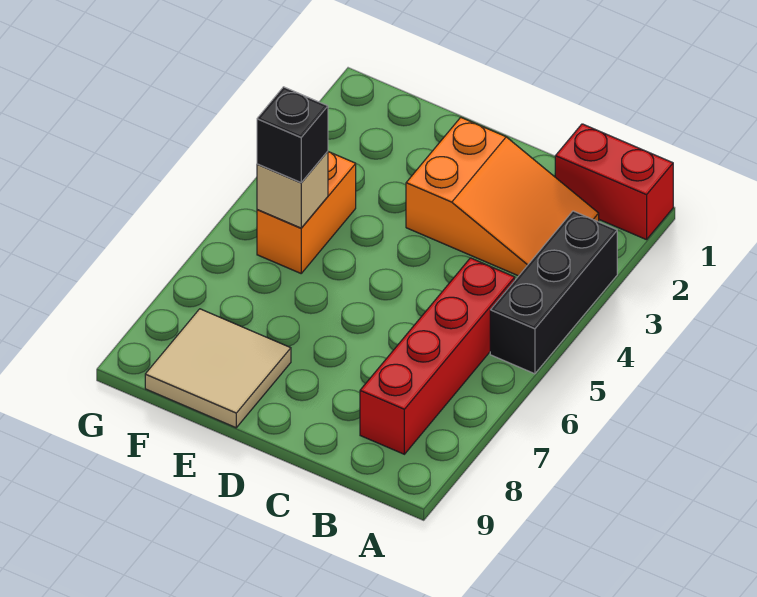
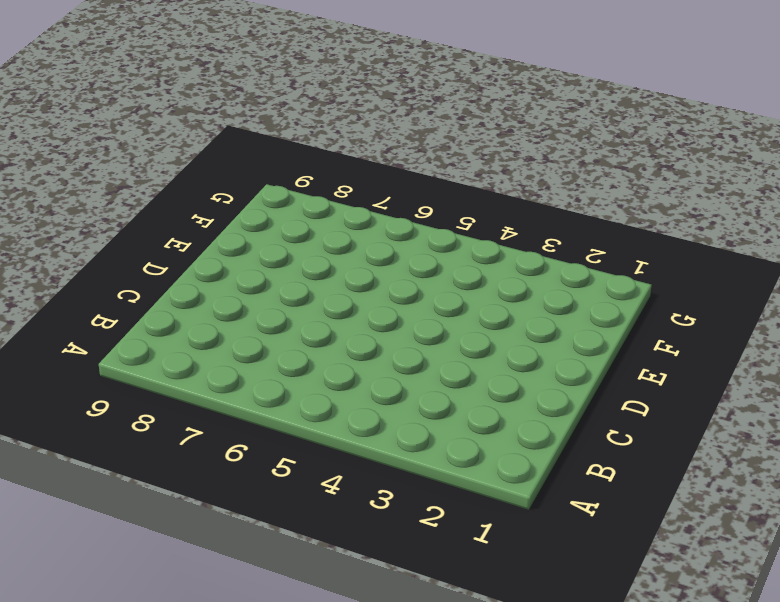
none -> red brick A1:B1 level 1
none -> black brick A3:A5 level 1

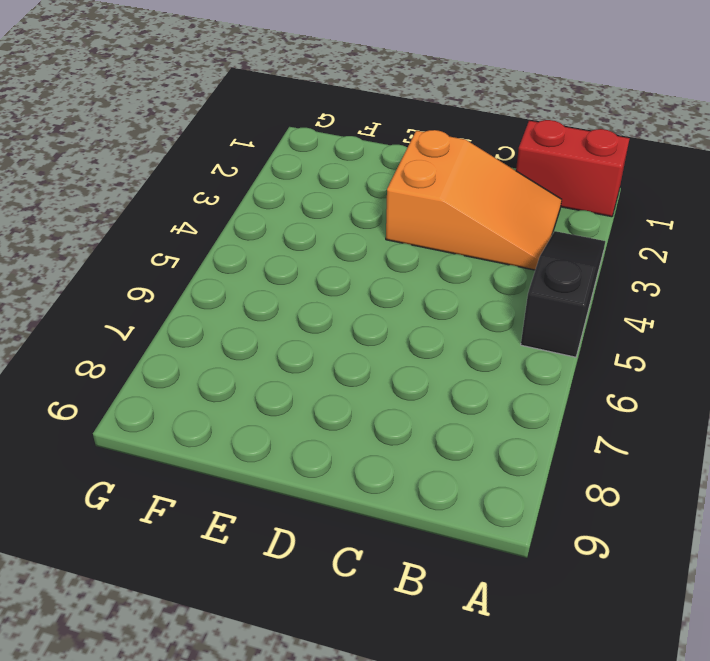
black slope A3:A5 level 1 top 5 -> black brick A3:A5 level 1
none -> red brick B5:B8 level 1
none -> tan tile E8:F9 level 1

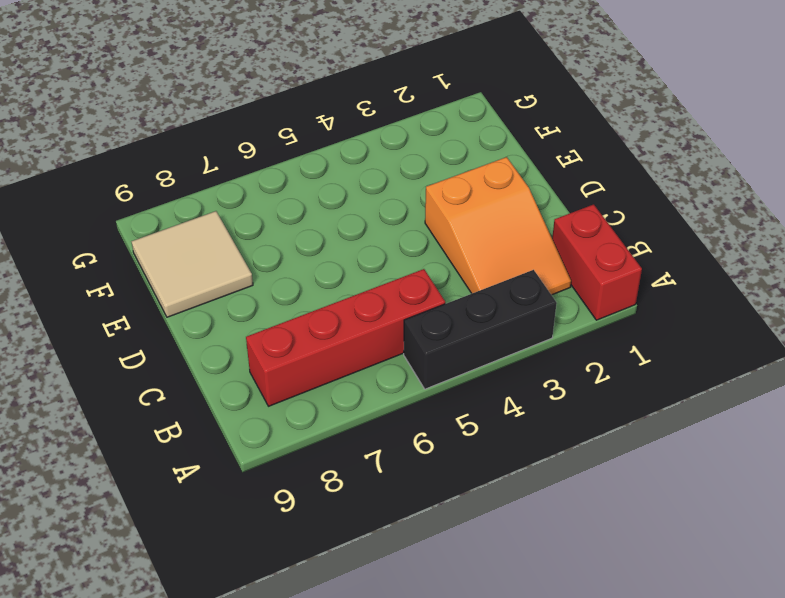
none -> orange brick F4:F5 level 1
none -> tan brick F5 level 2

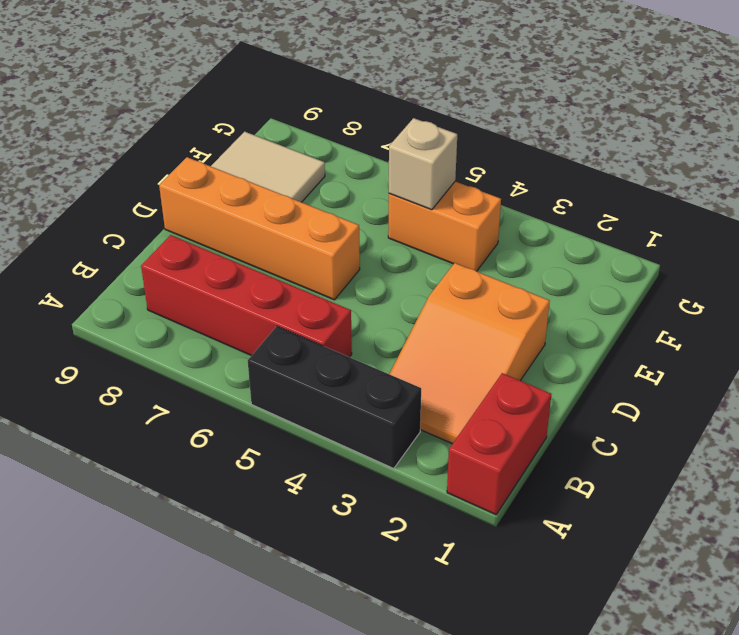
orange brick D6:D9 level 1 -> none
none -> black brick F5 level 3

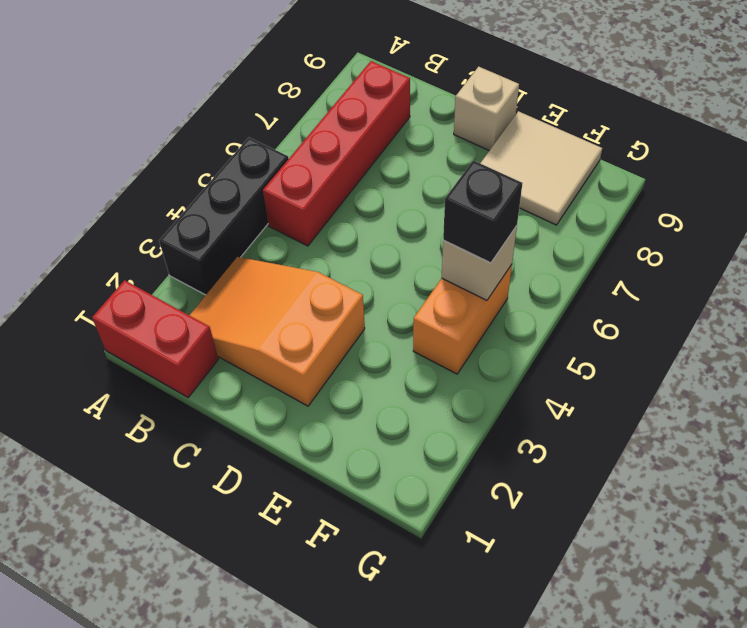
tan brick D9 level 1 -> none

